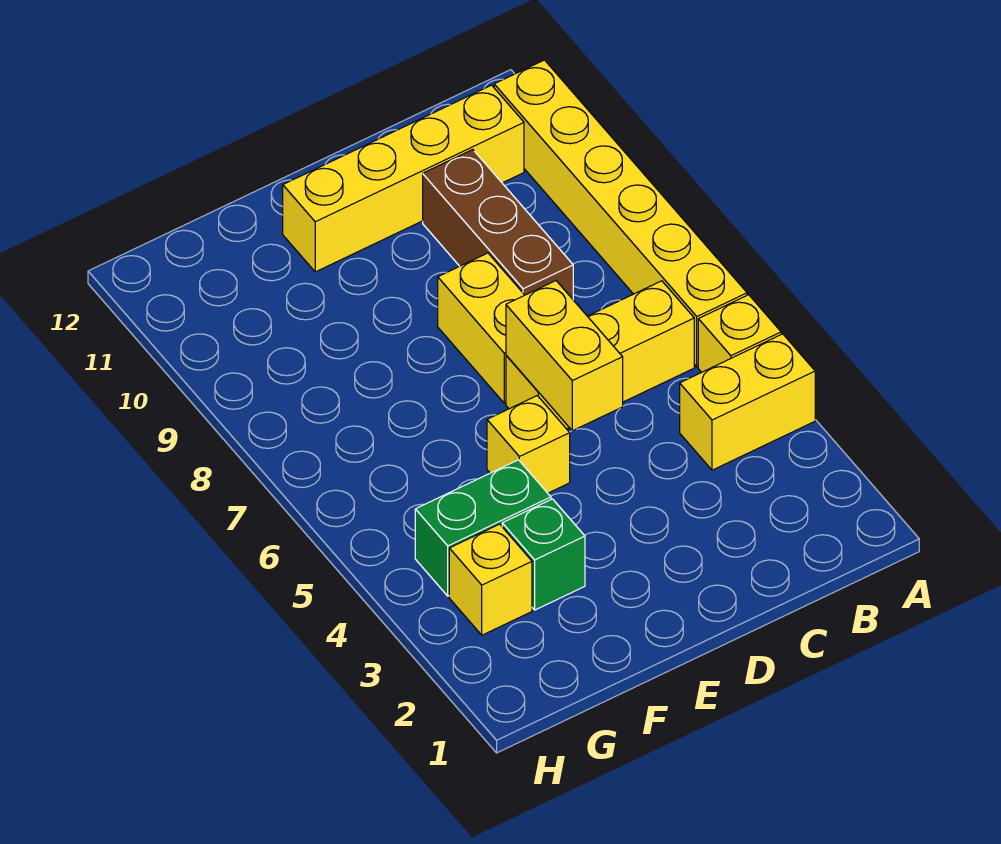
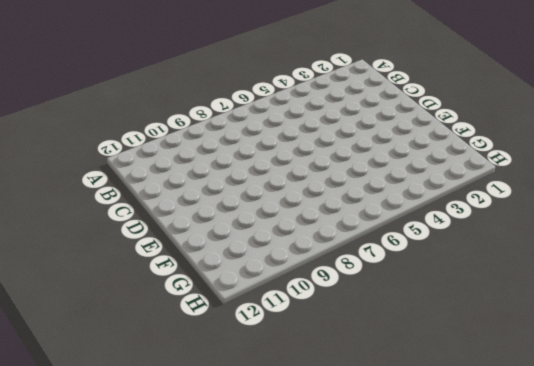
none -> yellow brick A4:B4 level 1
none -> yellow brick A5 level 1
none -> yellow brick A6:A11 level 1

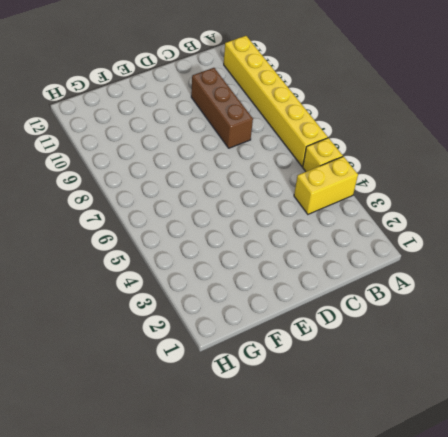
none -> yellow brick B6:D6 level 1
none -> yellow brick B11:E11 level 1
none -> yellow brick D7:D8 level 1

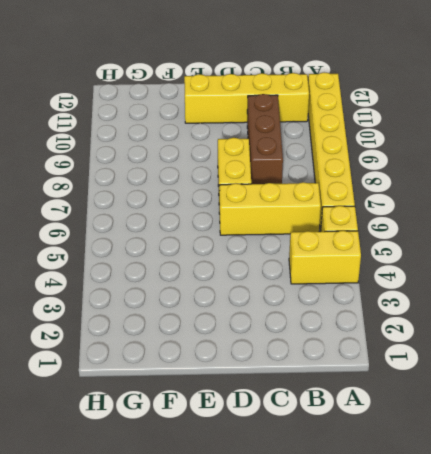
none -> yellow brick E5 level 1
none -> green brick F3 level 1
none -> green brick F4:G4 level 1

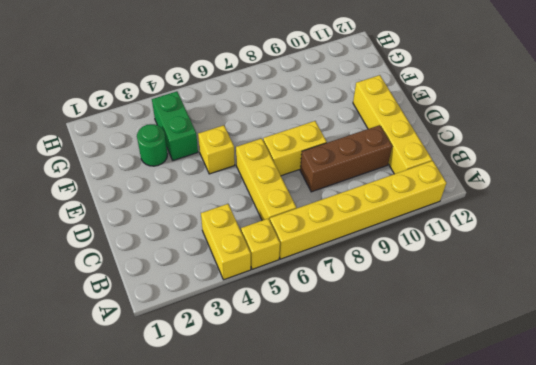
green round brick F3 level 1 -> green brick F3 level 1
none -> yellow brick G3 level 1
none -> yellow brick D5:D6 level 2

